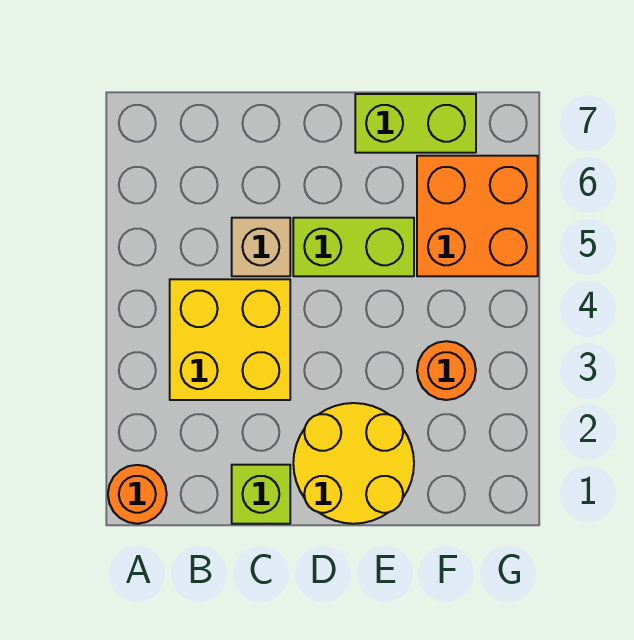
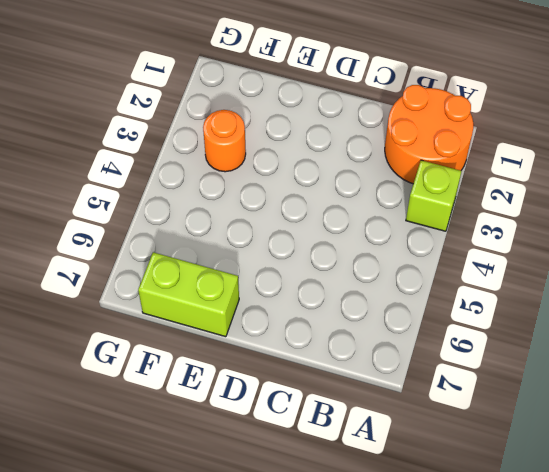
orange round brick A1:B2 level 1 -> orange round brick A1 level 1
lime brick A3 level 1 -> lime brick C1 level 1
none -> yellow brick B3:C4 level 1
none -> tan brick C5 level 1

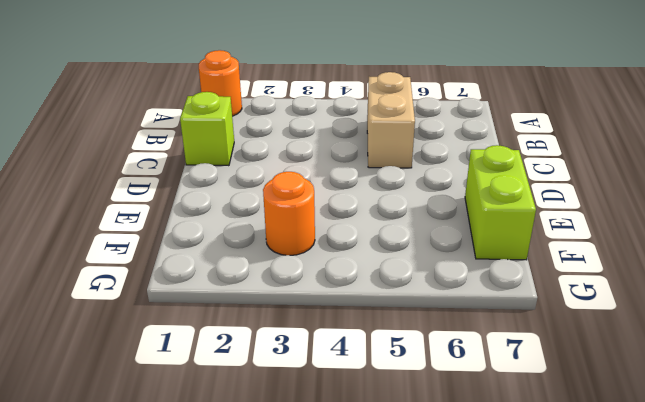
tan brick B5:C5 level 1 -> tan brick C5 level 1
none -> yellow brick B3:C4 level 1
none -> yellow round brick D1:E2 level 1

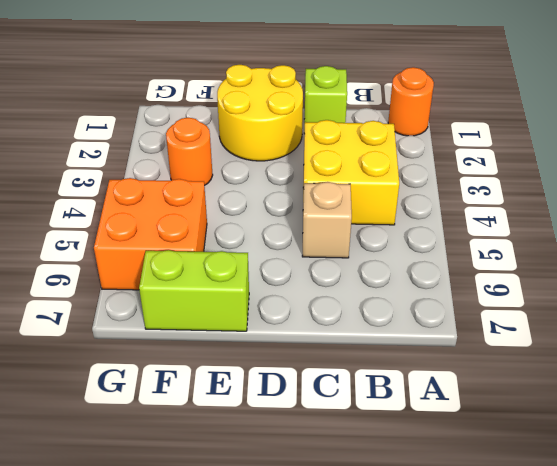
none -> lime brick D5:E5 level 1

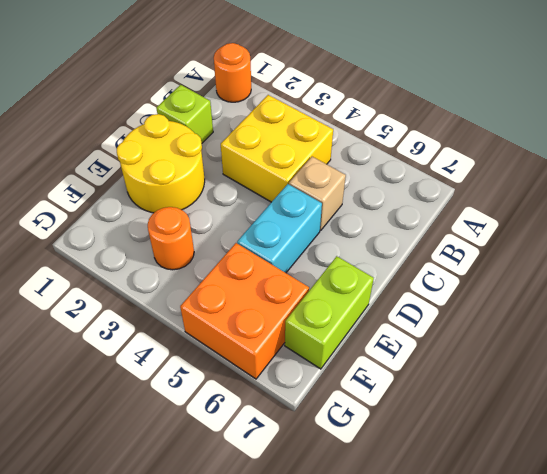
cyan brick D5:E5 level 1 -> lime brick D5:E5 level 1

